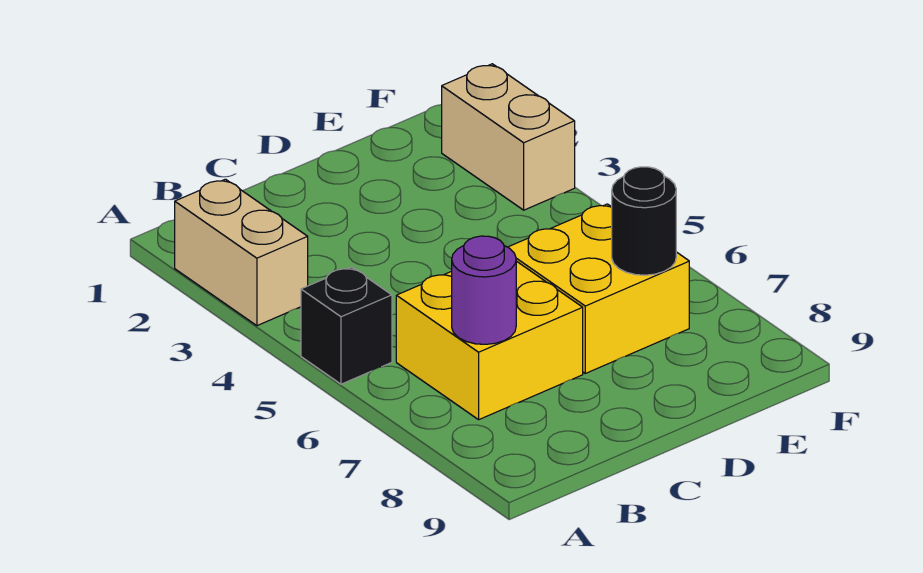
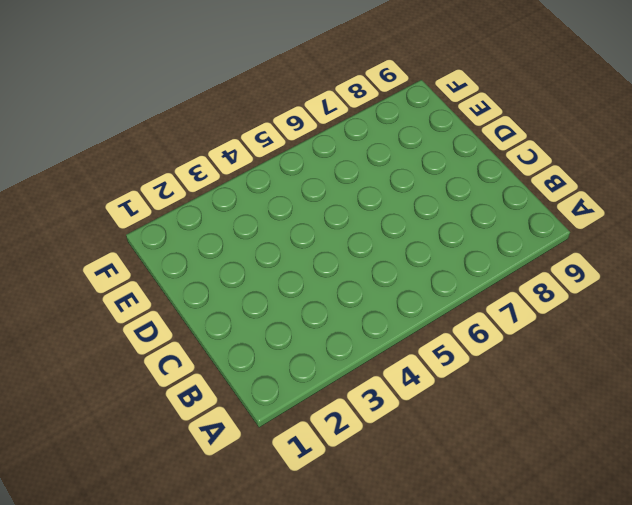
none -> tan brick A2:A3 level 1
none -> black brick A5 level 1

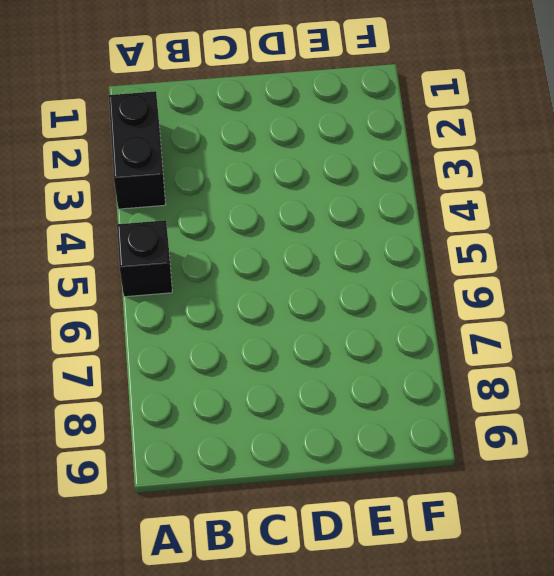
black brick A2:A3 level 1 -> tan brick A2:A3 level 1
none -> yellow brick B6:C7 level 1
none -> yellow brick D6:E7 level 1

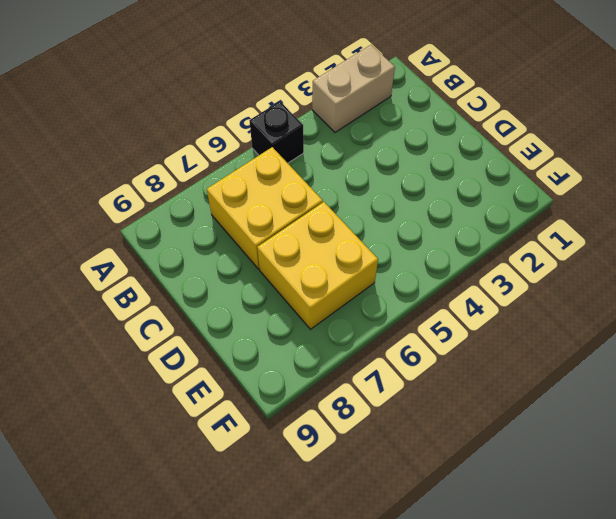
none -> tan brick F2:F3 level 1
none -> purple round brick B7 level 2

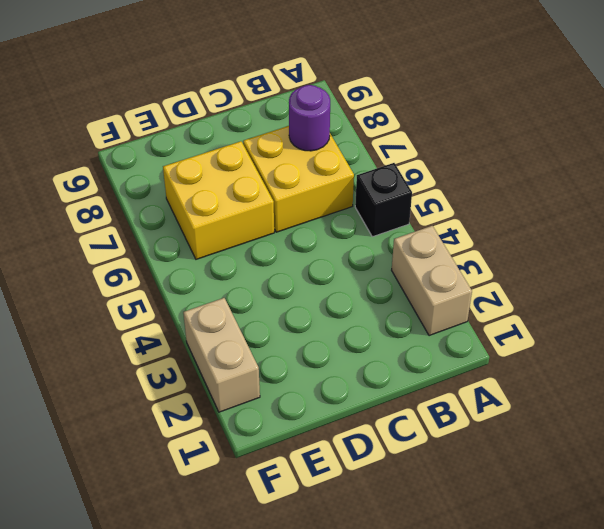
none -> black round brick E7 level 2

